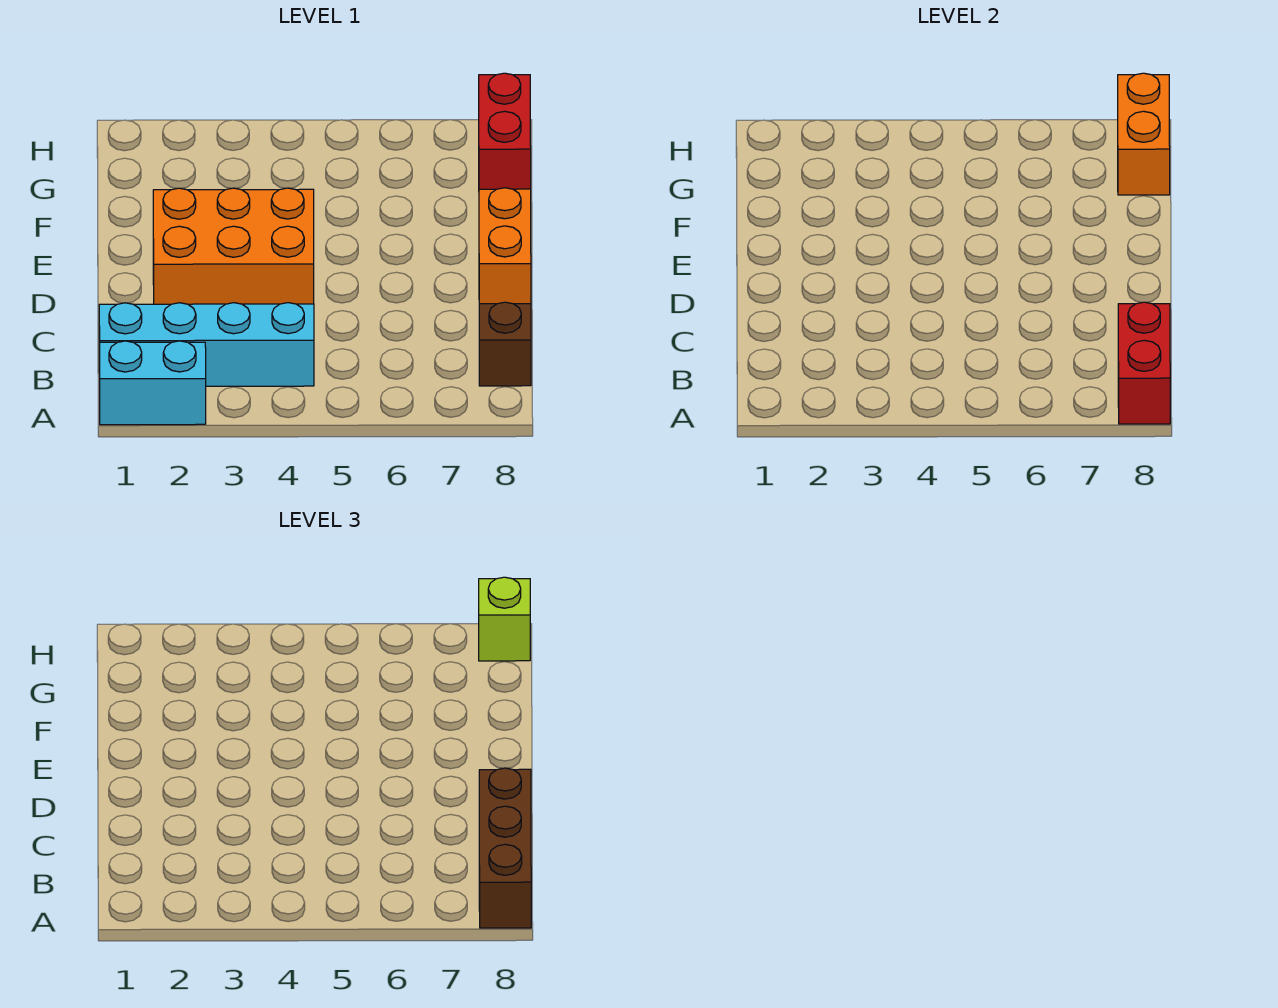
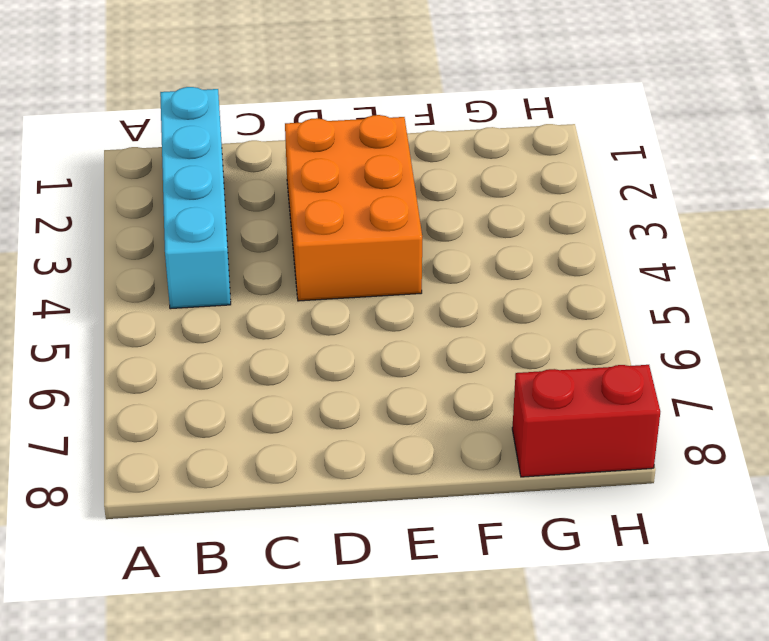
none -> cyan brick A1:A2 level 1
none -> brown brick B8 level 1

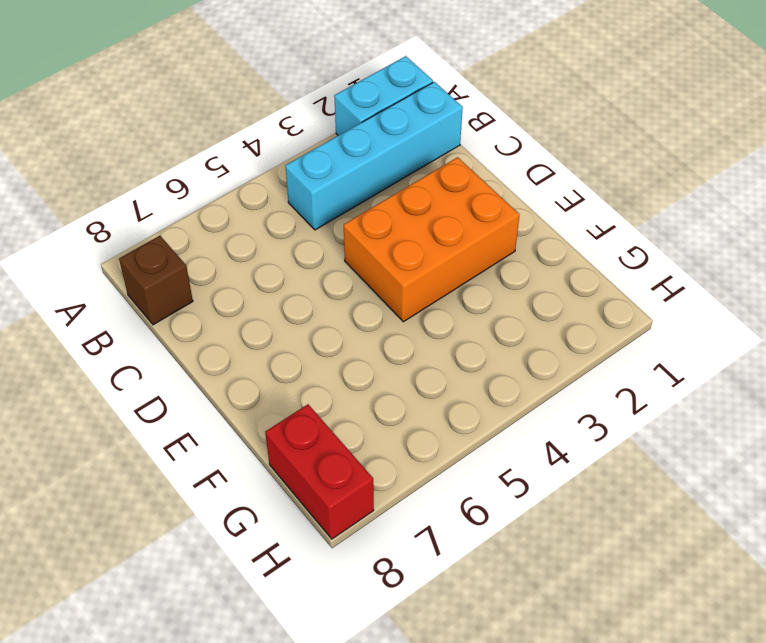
none -> orange brick D8:E8 level 1
none -> red brick A8:B8 level 2

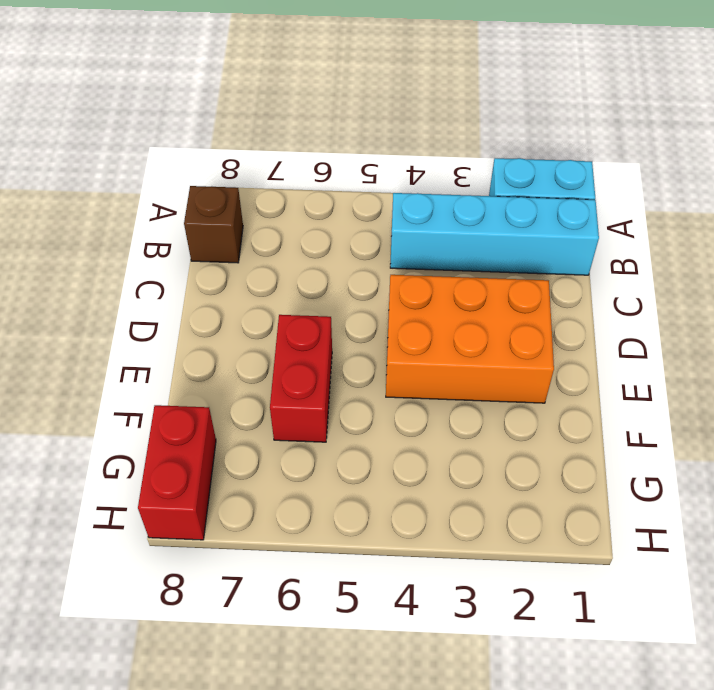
red brick E6:F6 level 1 -> red brick A8:B8 level 2
none -> orange brick D8:E8 level 1
none -> orange brick G8:H8 level 2

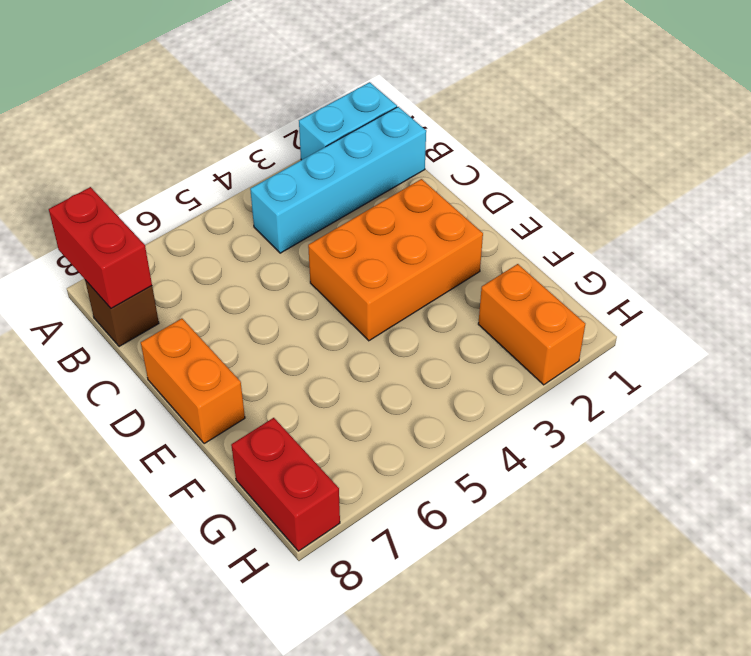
orange brick G2:H2 level 1 -> orange brick G8:H8 level 2
none -> brown brick A8:C8 level 3
none -> lime brick H8 level 3

